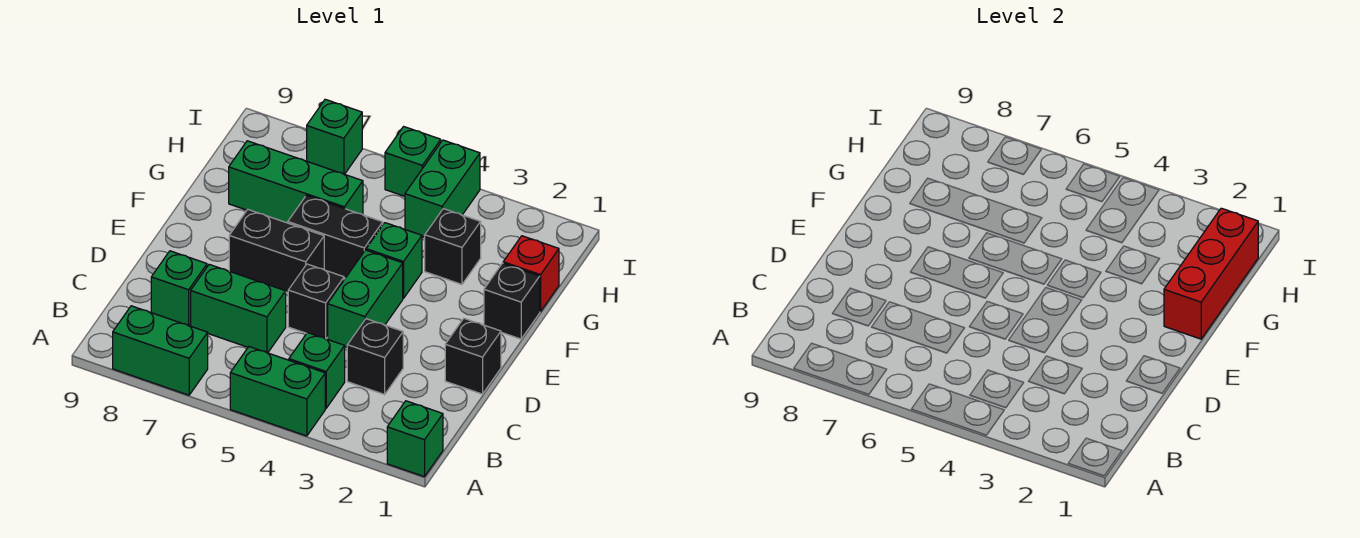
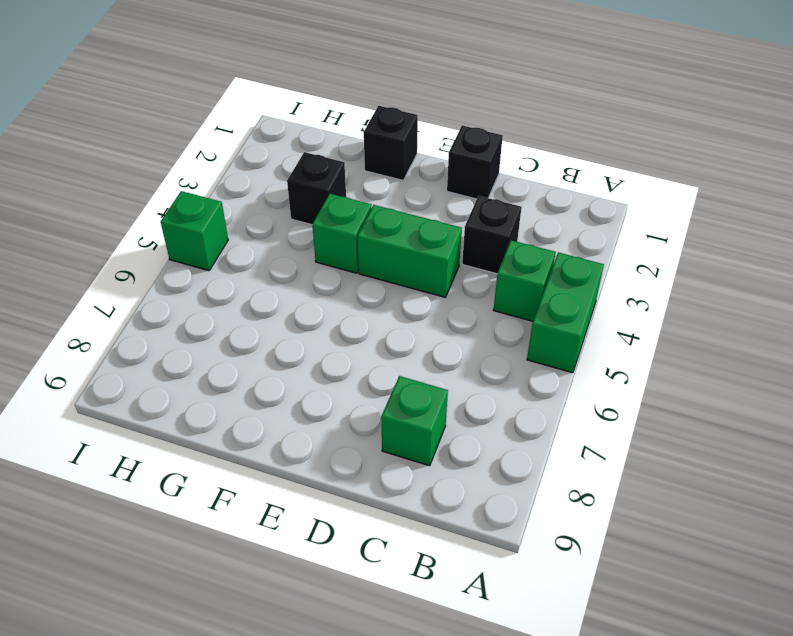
none -> green brick A1 level 1
none -> green brick A7:A8 level 1
none -> green brick C6:C7 level 1

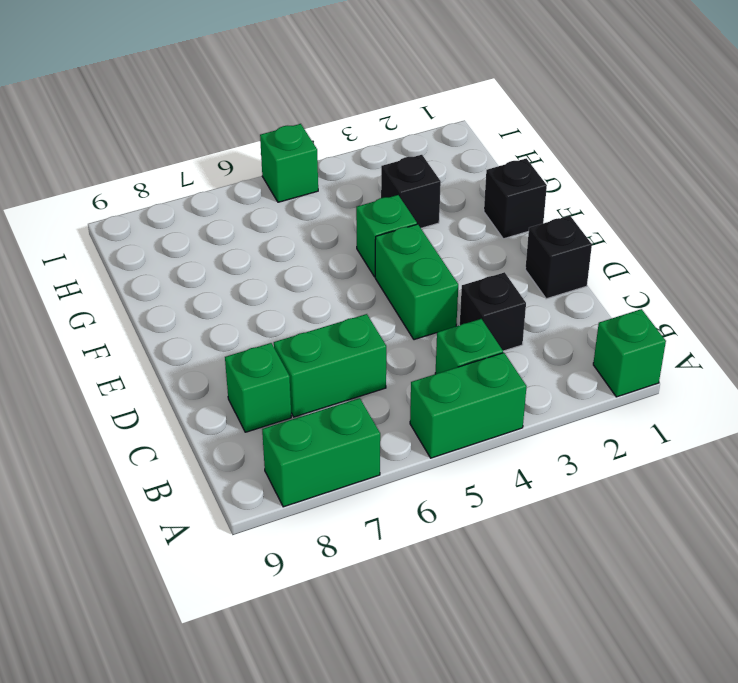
none -> black brick D5 level 1
none -> black brick E6:E7 level 1
none -> black brick F5:F6 level 1

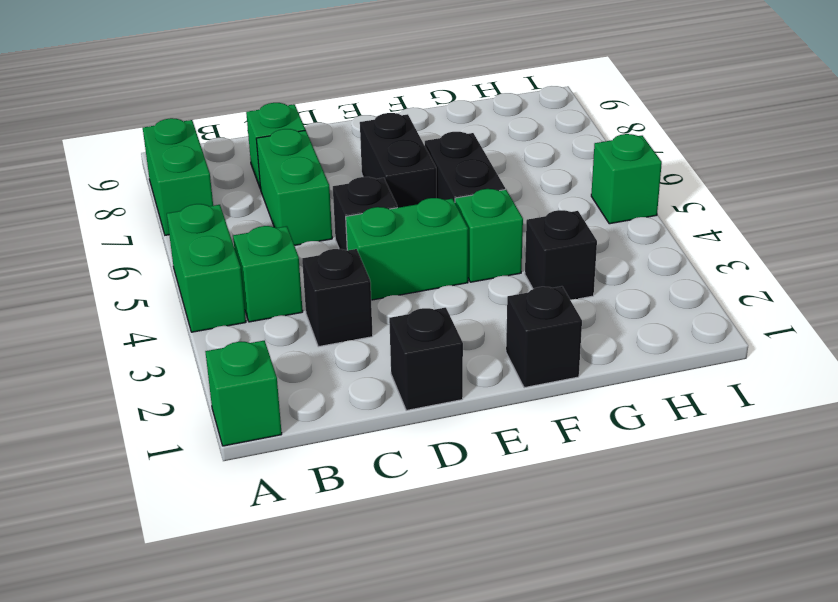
none -> red brick G1 level 1
none -> green brick G6:G8 level 1
none -> green brick H4:I4 level 1

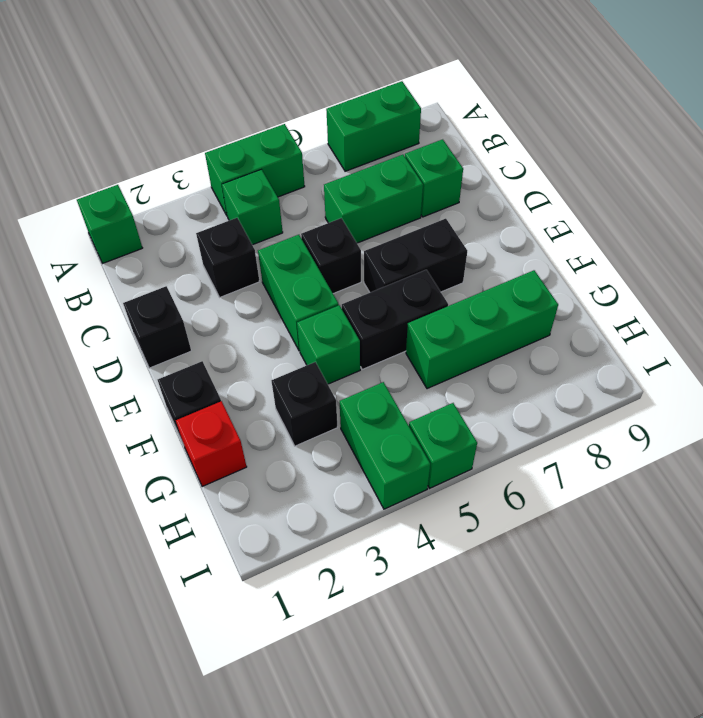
none -> green brick I7 level 1
none -> red brick F1:H1 level 2

